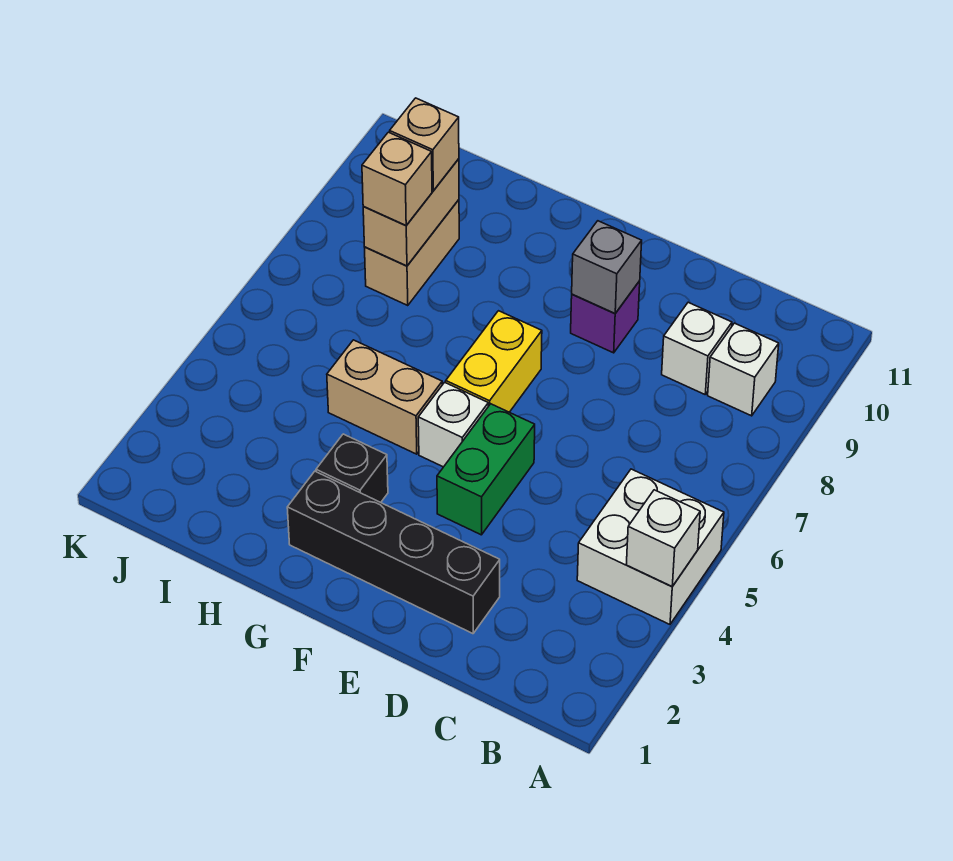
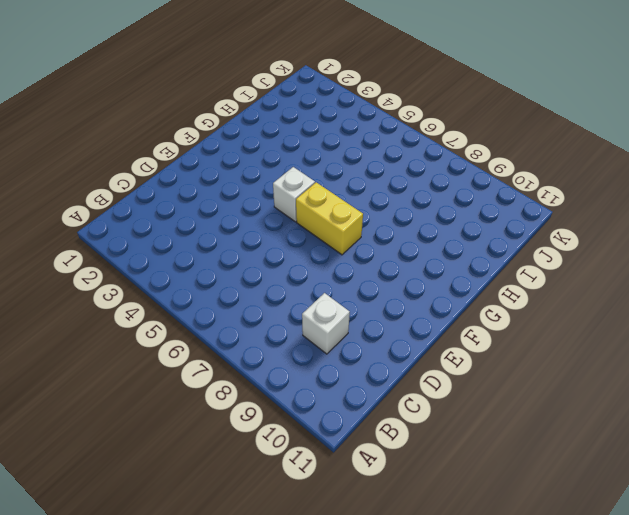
none -> white brick A4:B5 level 1
none -> white brick B9 level 1
none -> black brick D2:G2 level 1

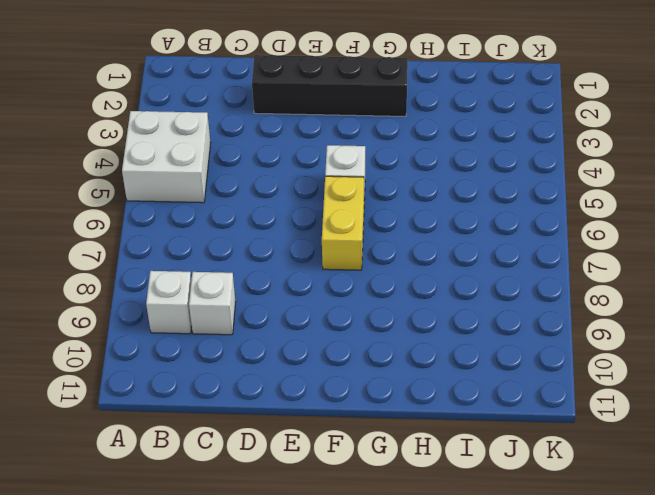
none -> green brick E4:E5 level 1
none -> purple brick E9 level 1
none -> black brick G3 level 1

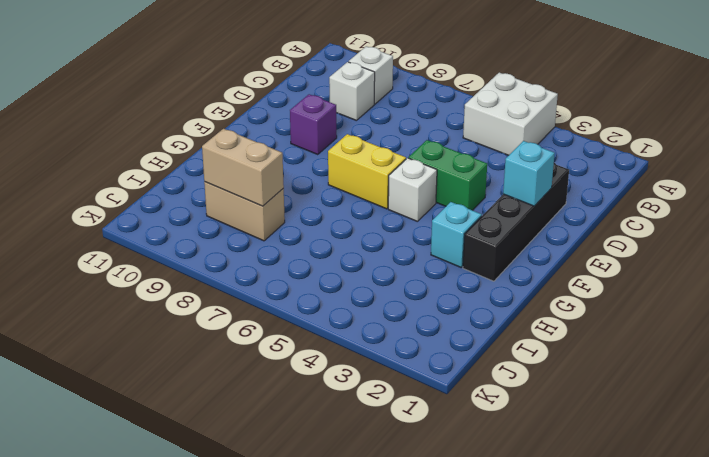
cyan brick E2 level 2 -> none
cyan brick G3 level 1 -> black brick G3 level 1
none -> tan brick G5:H5 level 1
none -> white brick A4 level 2
none -> grey brick E9 level 2

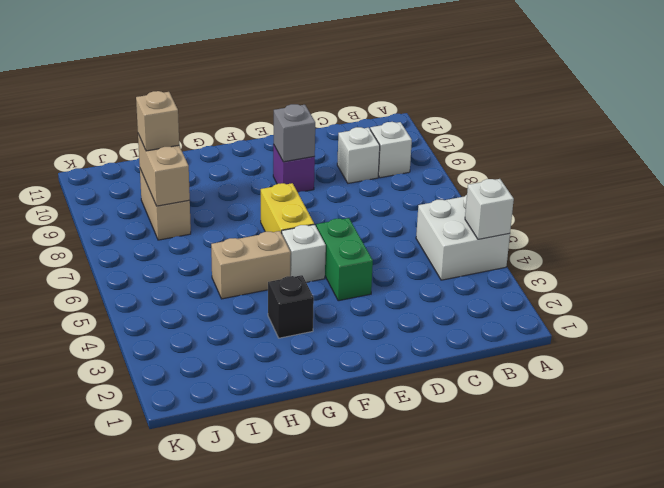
none -> black brick D2:G2 level 1
none -> tan brick I8 level 3

